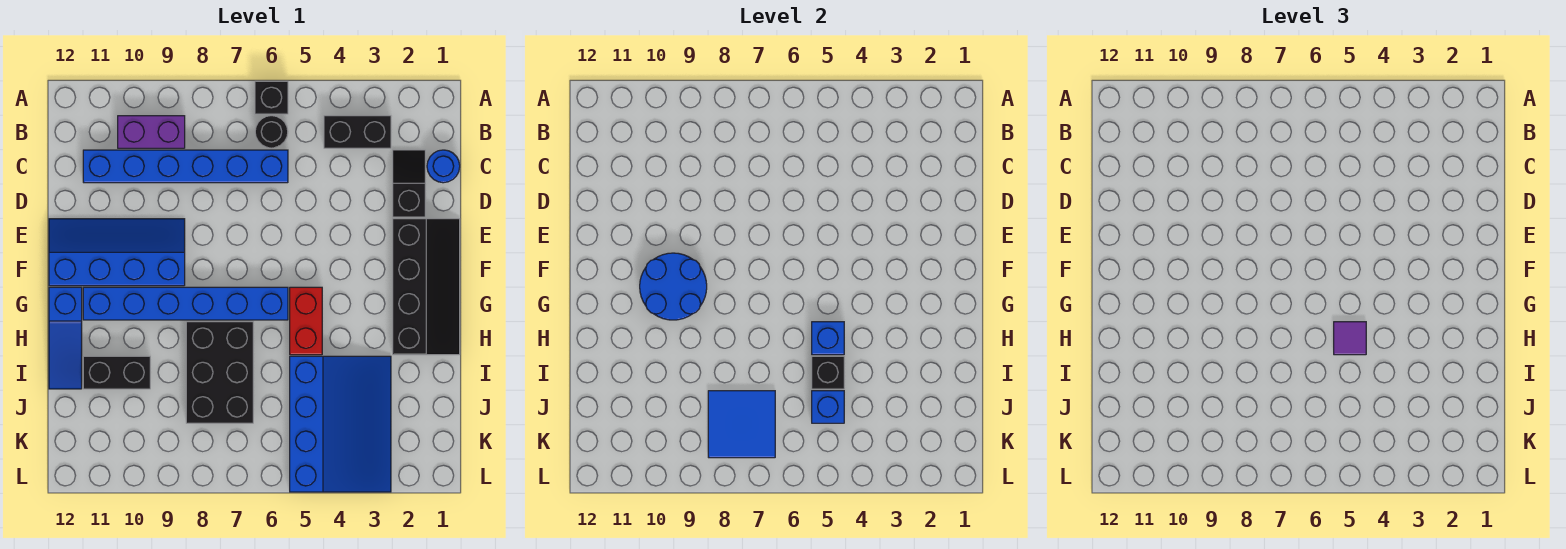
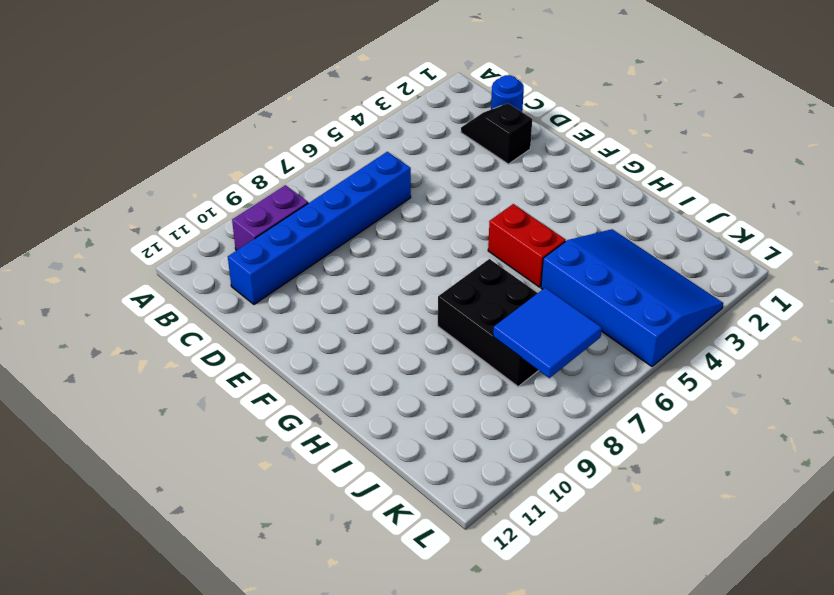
none -> black brick A6 level 1
none -> black brick B3:B4 level 1
none -> black round brick B6 level 1

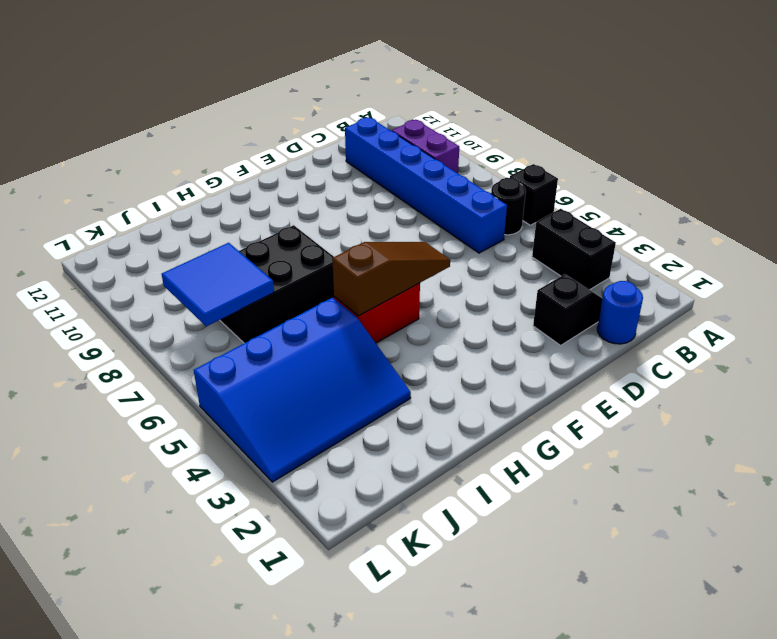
brown slope F5:H5 level 2 top H -> blue brick H5 level 2
none -> black slope E1:H2 level 1 top 2
none -> blue slope E9:F12 level 1 top F
none -> blue brick G6:G11 level 1

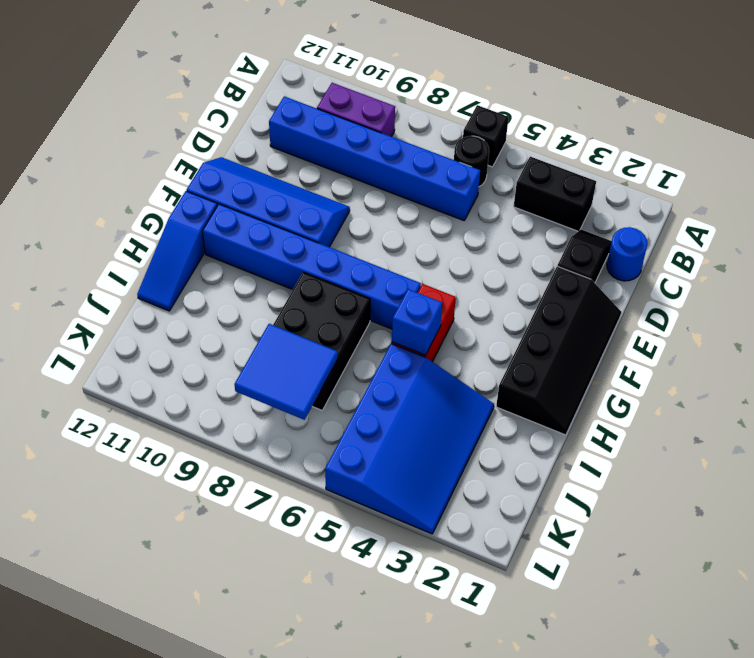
none -> black brick I10:I11 level 1
none -> blue round brick F9:G10 level 2
none -> black brick I5 level 2

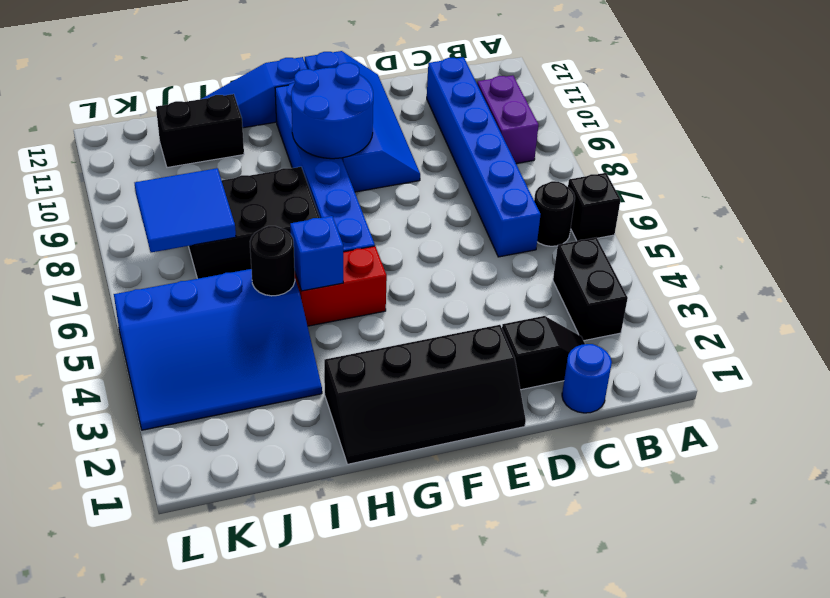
black round brick I5 level 2 -> black brick I5 level 2
black brick I11:J11 level 1 -> black brick I10:I11 level 1
none -> blue brick J5 level 2
none -> purple tile H5 level 3

